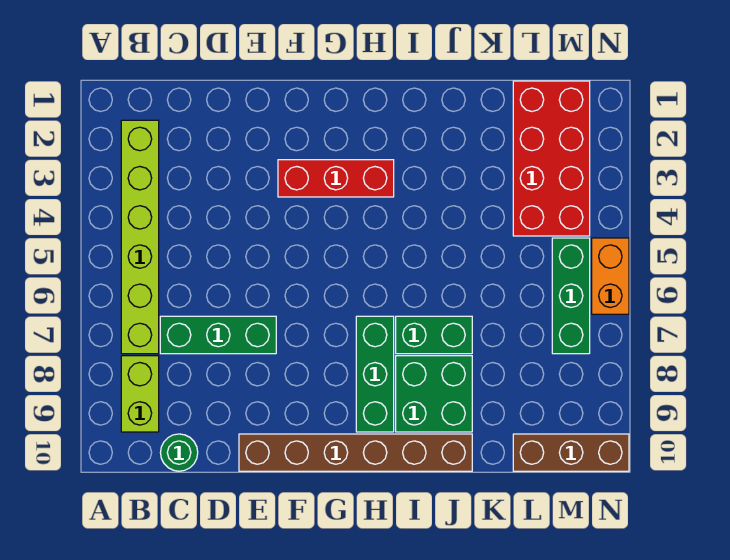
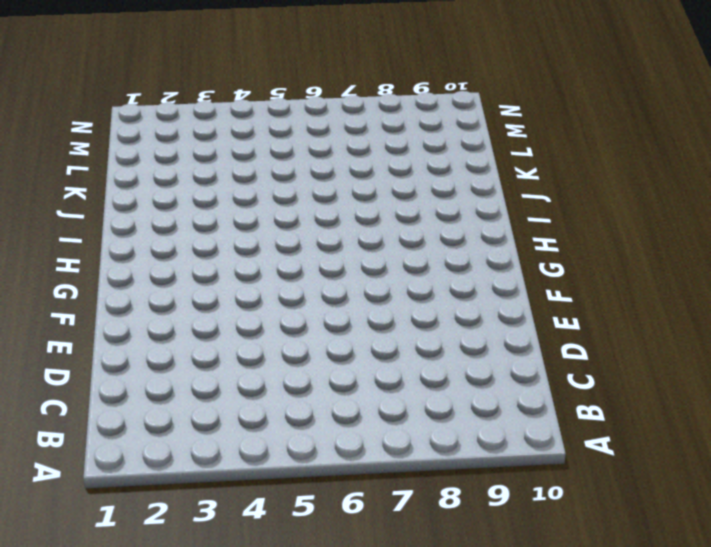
none -> lime brick B2:B7 level 1
none -> lime brick B8:B9 level 1
none -> green brick C7:E7 level 1

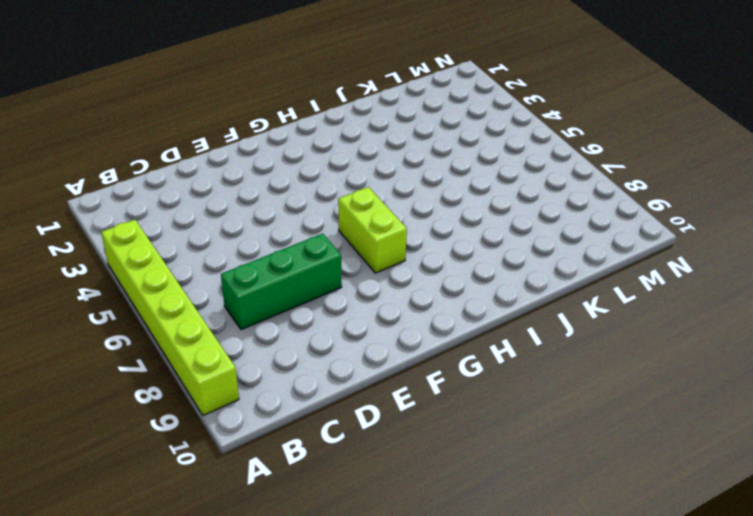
lime brick A4:A9 level 1 -> lime brick B2:B7 level 1
lime brick G6:G7 level 1 -> lime brick B8:B9 level 1
none -> green round brick C10 level 1
none -> brown brick E10:J10 level 1
none -> red brick F3:H3 level 1

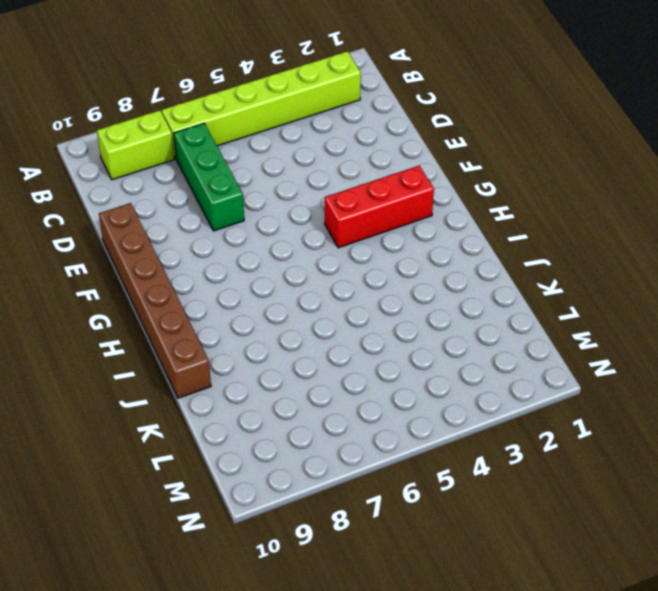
red brick G2:G4 level 1 -> red brick F3:H3 level 1
none -> green round brick C10 level 1
none -> green brick H7:H9 level 1
none -> green brick I7:J7 level 1

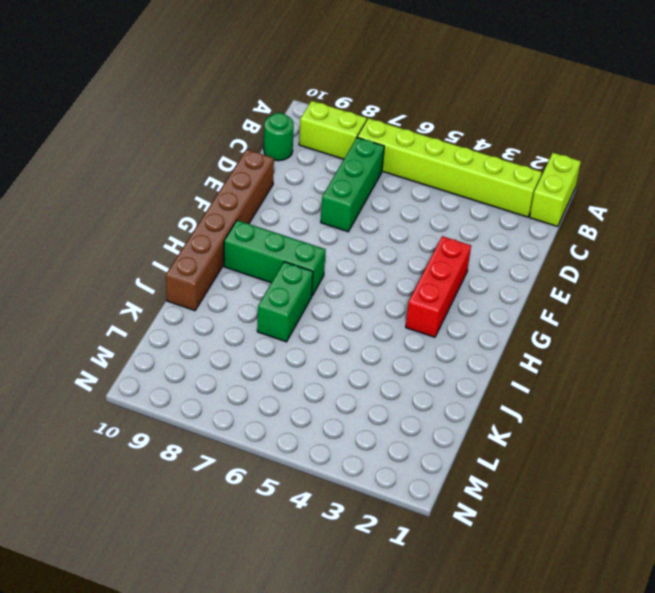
lime brick A1:B1 level 1 -> none
none -> green brick I8:J9 level 1
none -> red brick L1:M4 level 1
none -> brown brick L10:N10 level 1

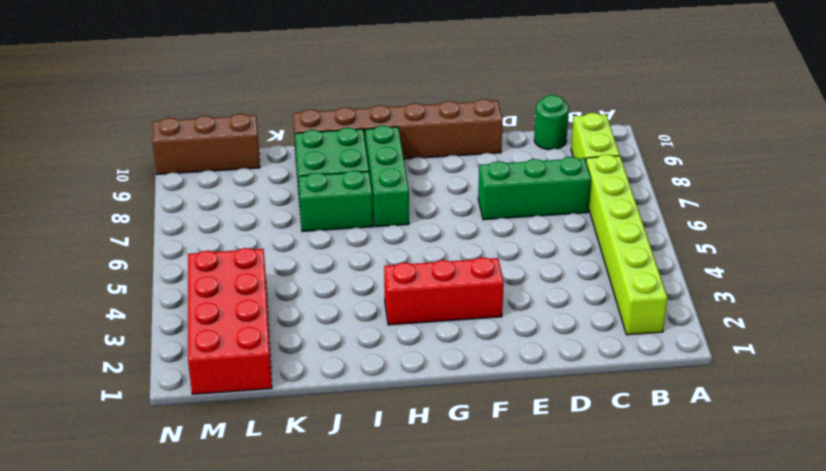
none -> green brick M5:M7 level 1
none -> orange brick N5:N6 level 1

